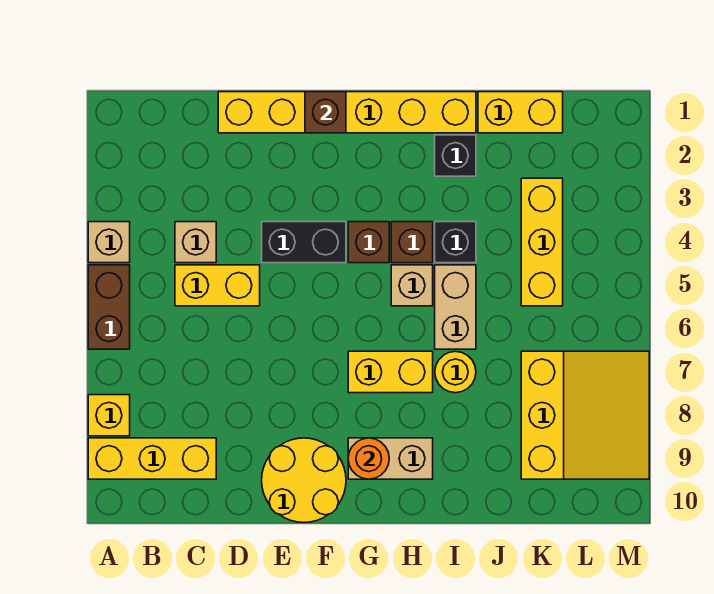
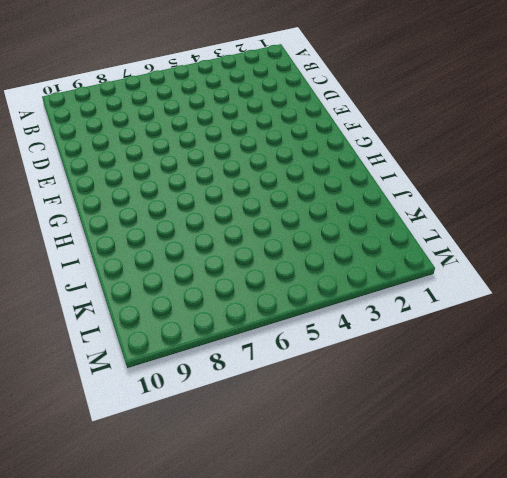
none -> tan brick A4 level 1
none -> brown brick A5:A6 level 1
none -> yellow brick A8 level 1

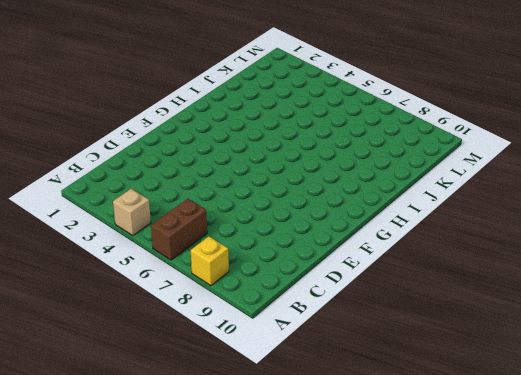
brown brick A6:B6 level 1 -> brown brick A5:A6 level 1
none -> yellow brick A9:C9 level 1
none -> tan brick C4 level 1
none -> yellow brick C5:D5 level 1

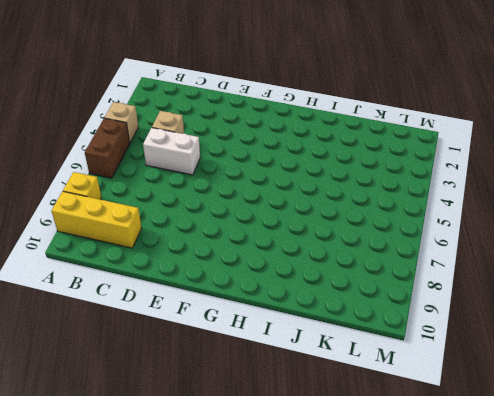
white brick C5:D5 level 1 -> yellow brick C5:D5 level 1
none -> yellow brick D1:I1 level 1
none -> black brick E4:F4 level 1
none -> yellow round brick E9:F10 level 1

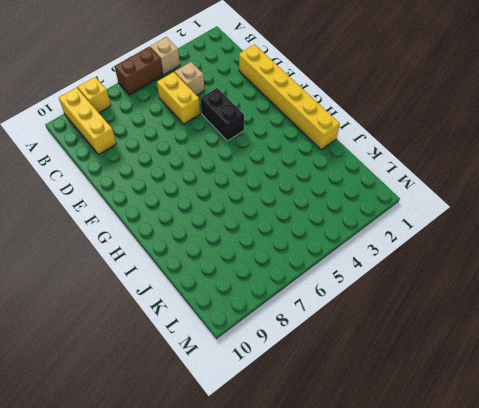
none -> yellow round brick E9:F10 level 1
none -> brown brick G4 level 1
none -> yellow brick G7:H7 level 1

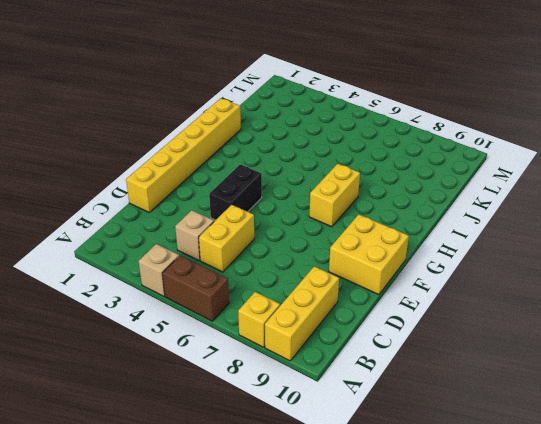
yellow brick E9:F10 level 1 -> yellow round brick E9:F10 level 1
none -> brown brick G4 level 1
none -> tan brick G9:H9 level 1
none -> brown brick H4 level 1

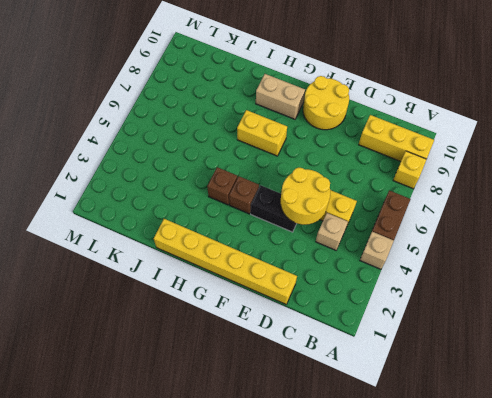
yellow round brick D4:E5 level 2 -> none
none -> tan brick H5 level 1
none -> black brick I2 level 1
none -> black brick I4 level 1

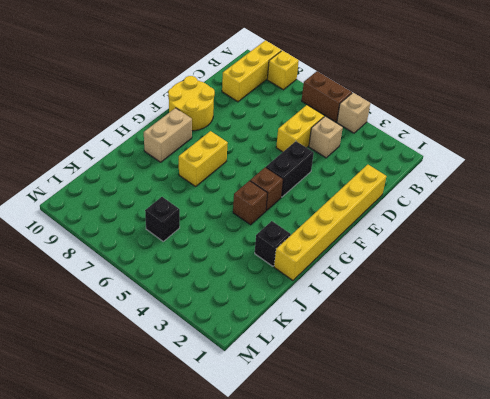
black brick K6 level 1 -> black brick I4 level 1
none -> tan brick H5 level 1
none -> tan brick I5:I6 level 1
none -> yellow round brick I7 level 1

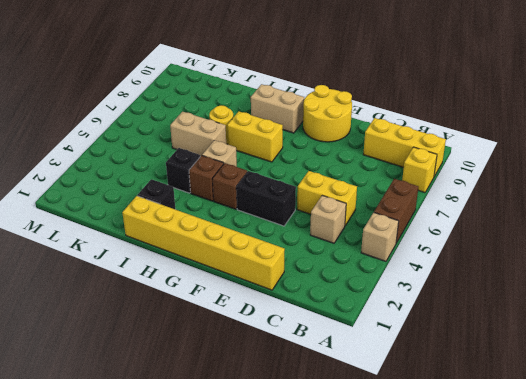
tan brick I6:J6 level 1 -> tan brick I5:I6 level 1
none -> yellow brick J1:K1 level 1
none -> yellow brick K3:K5 level 1
none -> yellow slope K7:M9 level 1 top K

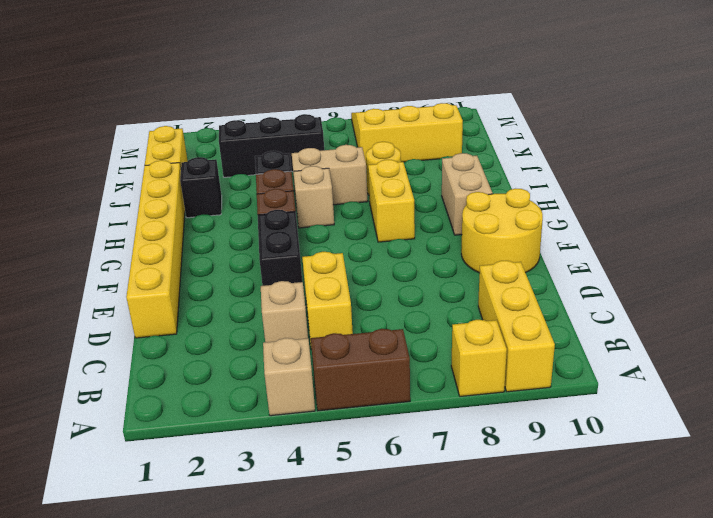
black brick K3:K5 level 1 -> yellow brick K3:K5 level 1
none -> brown brick F1 level 2
none -> orange round brick G9 level 2

